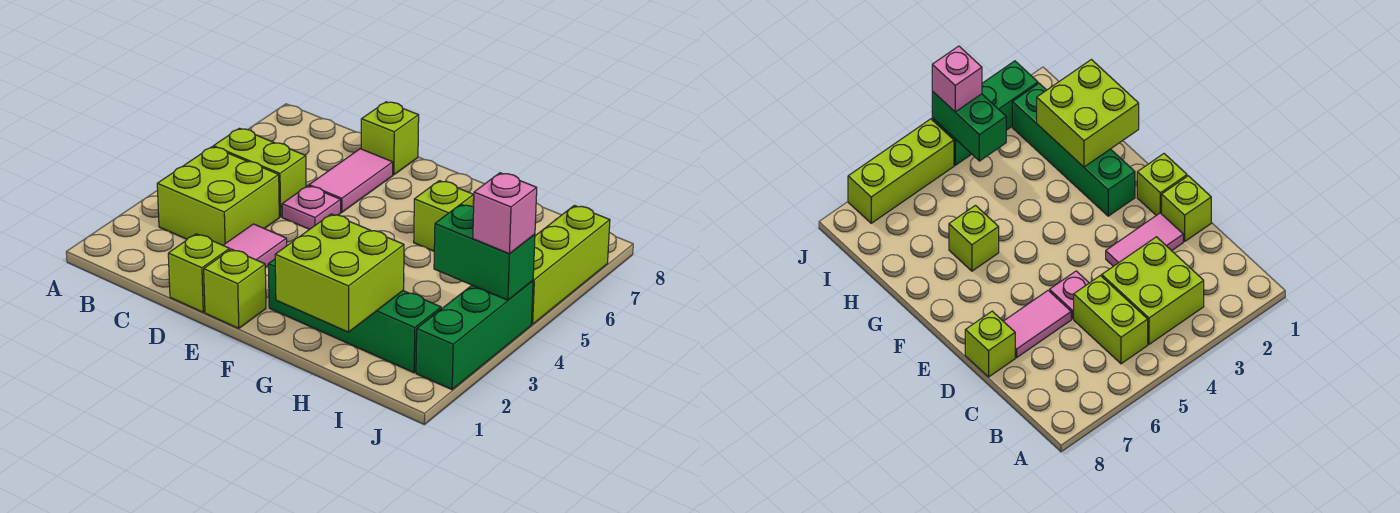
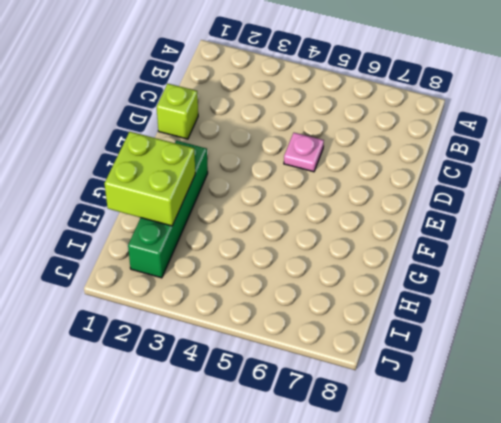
none -> lime brick B3:C4 level 1
none -> lime brick B5:C5 level 1
none -> pink tile D2:D3 level 1

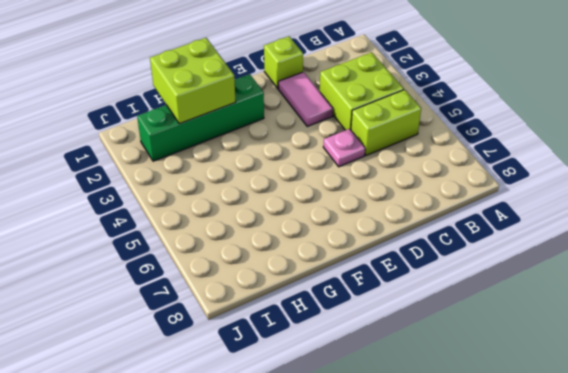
none -> pink tile D6:D7 level 1
none -> lime brick D8 level 1
none -> lime brick E1 level 1

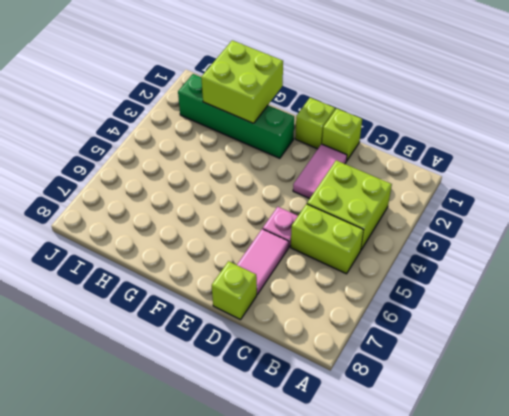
none -> lime brick G6 level 1
none -> green brick J2:J4 level 1
none -> lime brick J5:J7 level 1

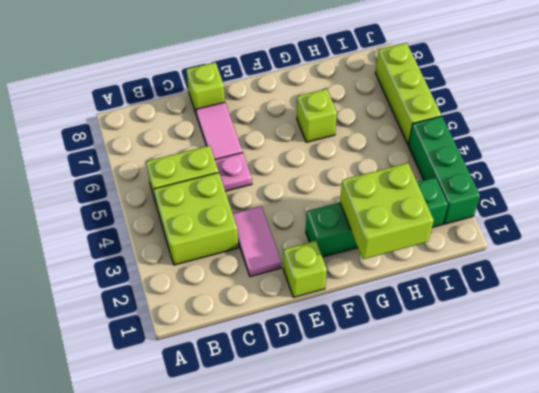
none -> lime brick D1 level 1
none -> green brick I4:J4 level 2
none -> pink brick J4 level 3

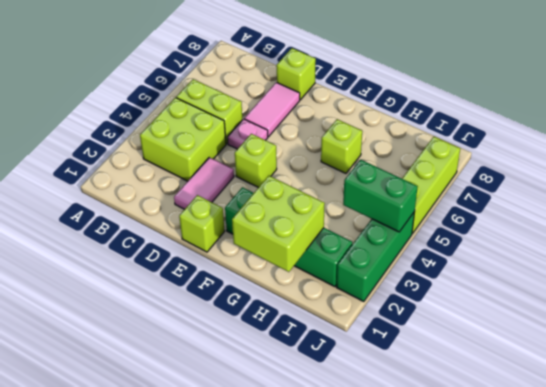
lime brick E4 level 1 -> lime brick D1 level 1
none -> pink brick J4 level 3

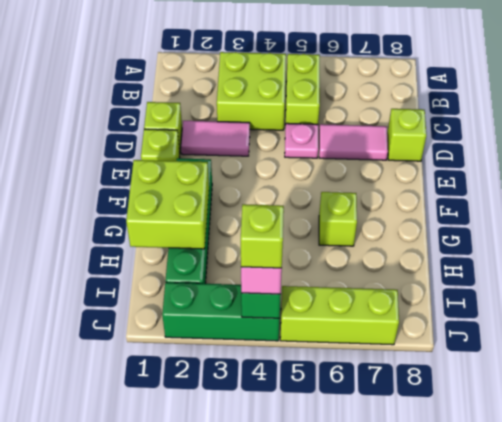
lime brick J4 level 4 -> none

